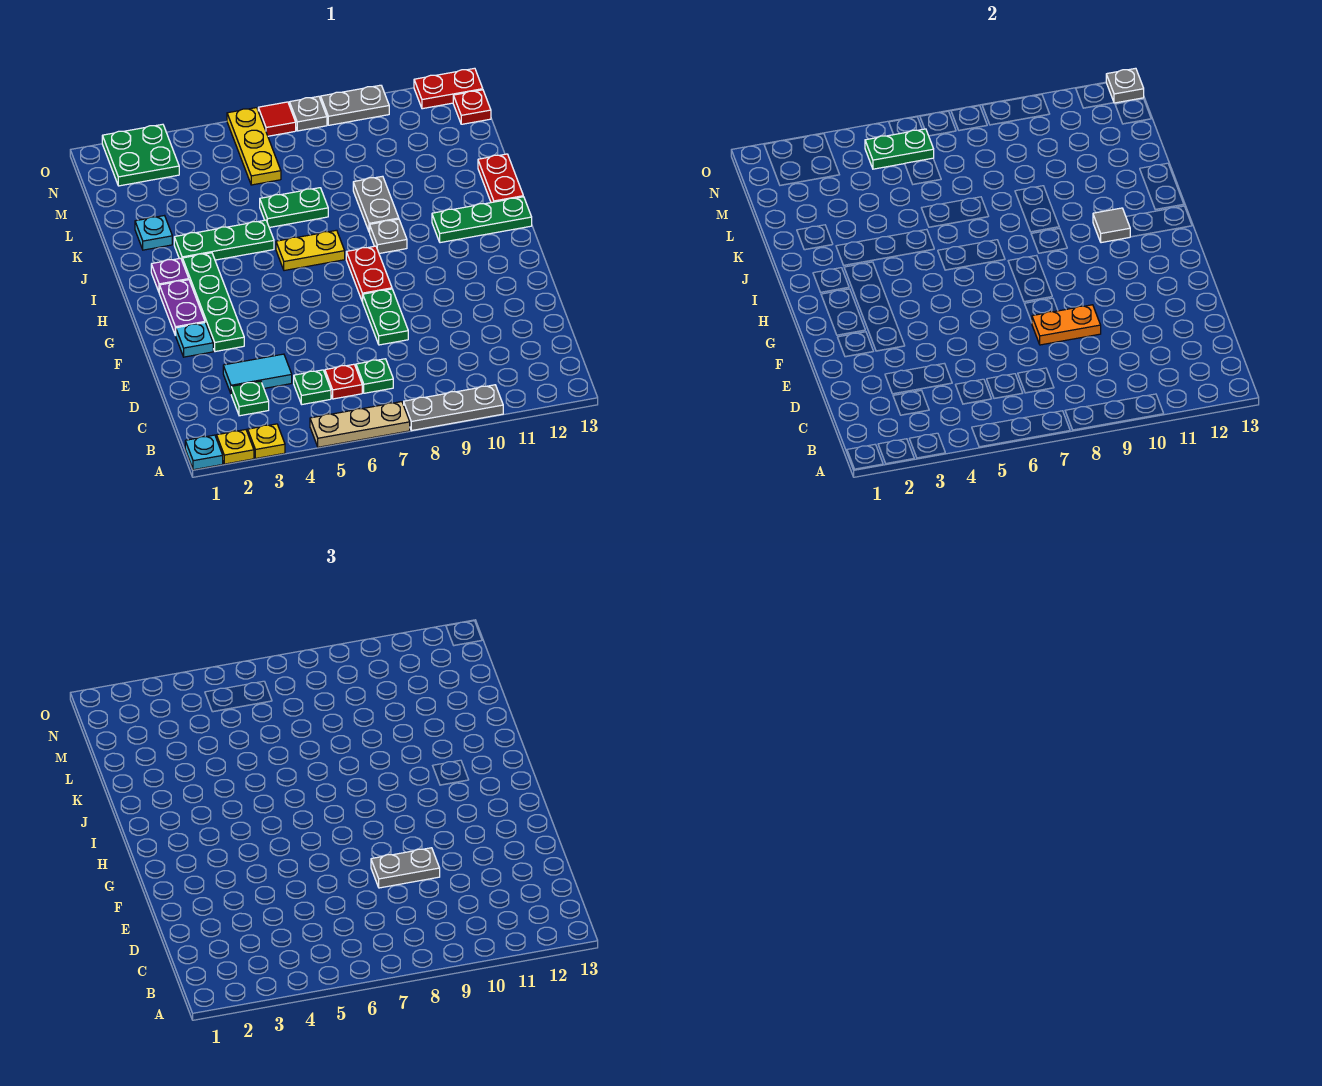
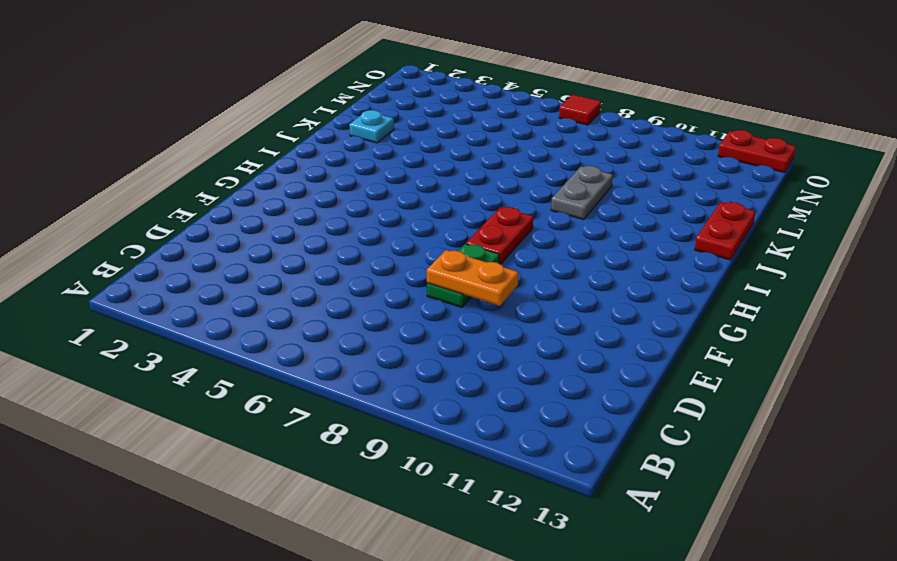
none -> cyan plate A1 level 1
none -> yellow plate A2 level 1
none -> yellow plate A3 level 1
none -> tan plate A5:A7 level 1

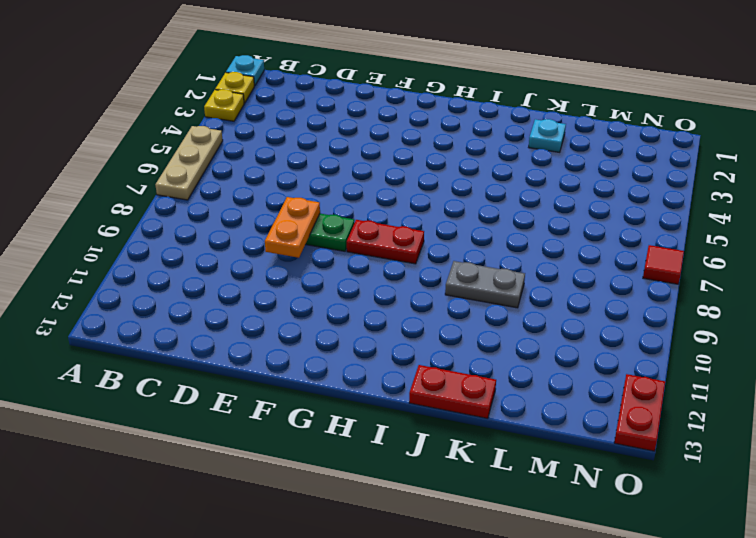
none -> grey plate A8:A10 level 1
none -> green plate C3 level 1
none -> green plate C5 level 1
none -> red plate C6 level 1

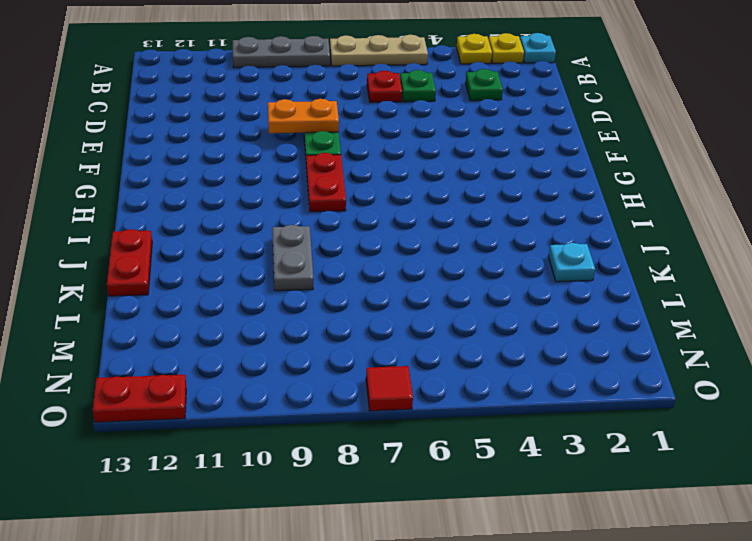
none -> green plate C7 level 1
none -> cyan tile D3:D4 level 1
none -> cyan plate F2 level 1
none -> green plate F3:I3 level 1

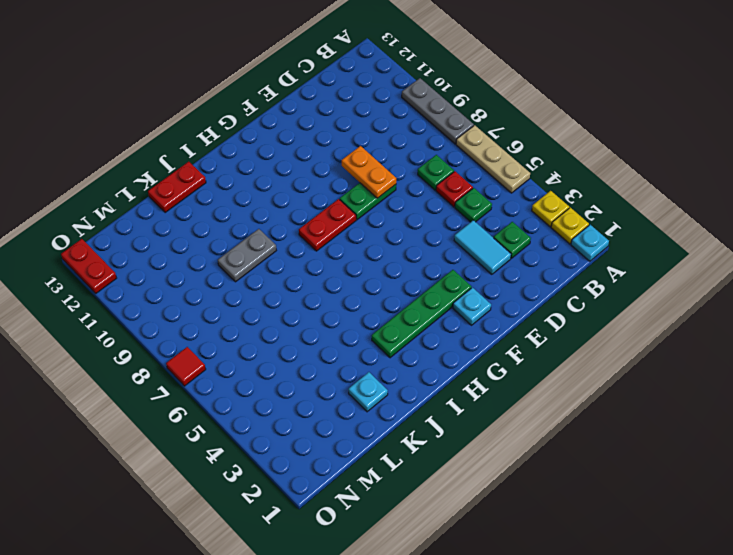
none -> purple plate G2:H2 level 1
none -> purple plate I2 level 1
none -> yellow plate I6:I7 level 1
none -> grey plate I9 level 1

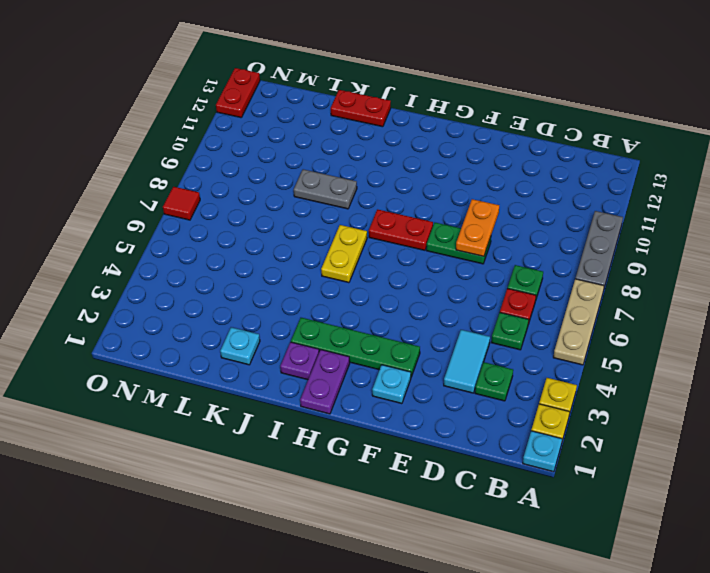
purple plate H1:H2 level 1 -> purple plate G2:H2 level 1
none -> grey plate I9 level 1
none -> green plate I11:I13 level 1
none -> green plate J3:J5 level 1
none -> green plate K6:K7 level 1

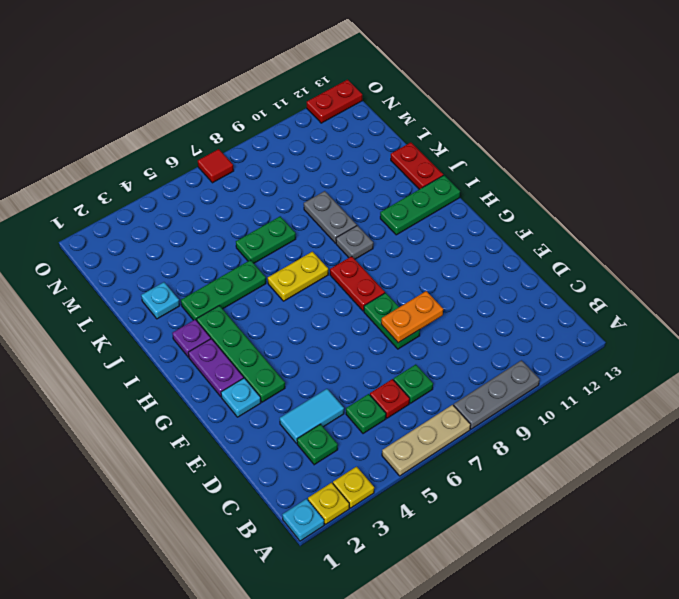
none -> yellow plate M6:O6 level 1
none -> green plate N2:O3 level 1
none -> red plate N13 level 1
none -> grey plate O8 level 1

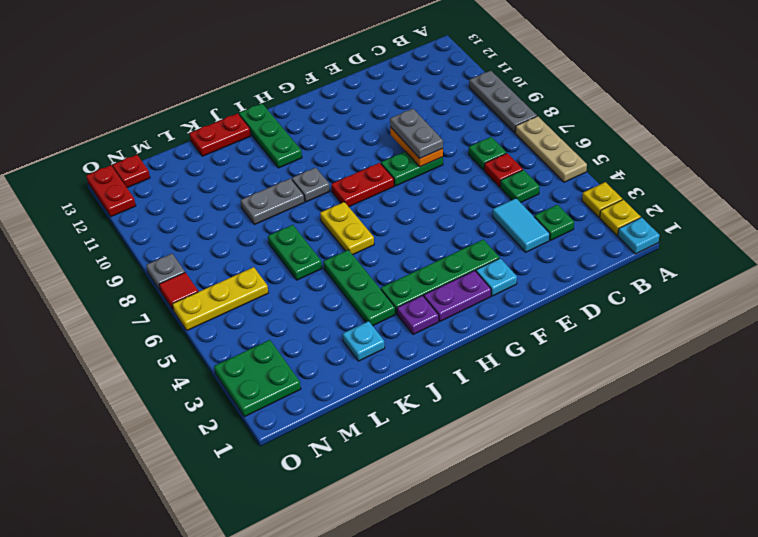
none -> grey plate O9:O10 level 1
none -> grey tile I11 level 2
none -> green plate N5:N6 level 2
none -> grey plate O13 level 2

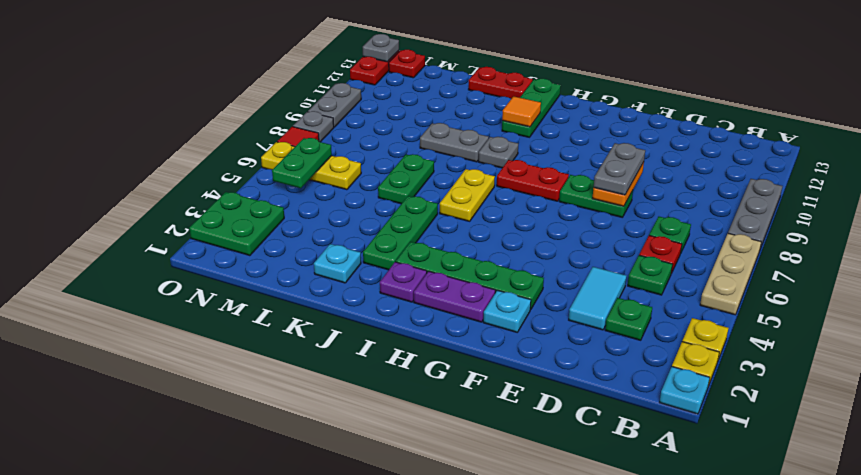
orange tile I11 level 2 -> grey tile I11 level 2

